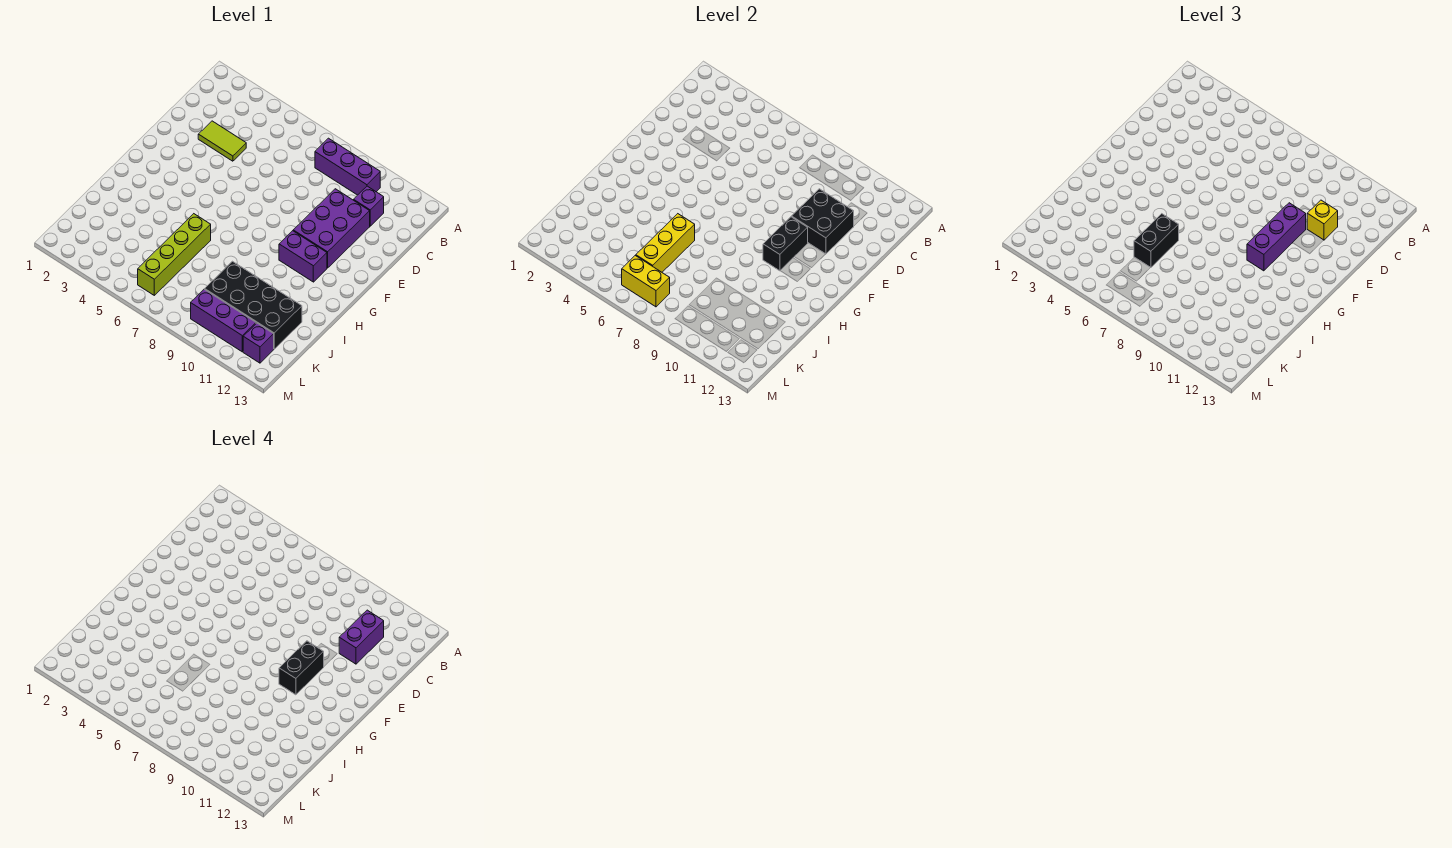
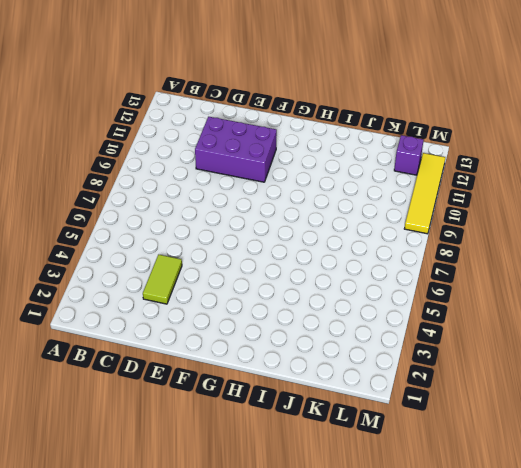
yellow tile M9:M12 level 1 -> none
none -> purple brick B8:B10 level 1
none -> purple brick C11 level 1
none -> purple brick G10:G11 level 1

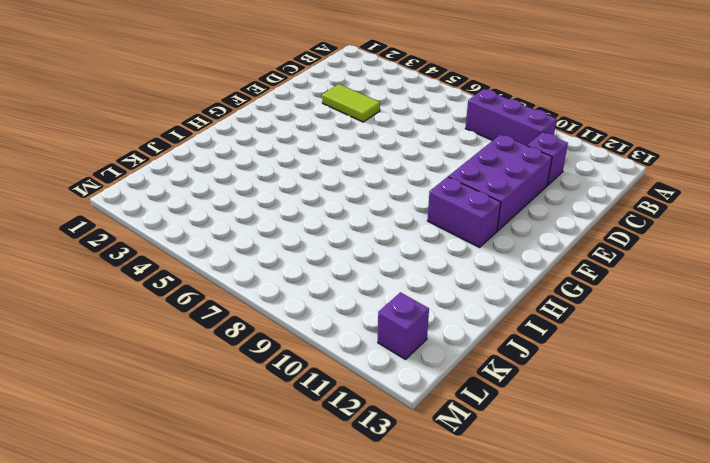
none -> lime brick I6:L6 level 1
none -> black brick J9:K12 level 1
none -> purple brick L9:L11 level 1

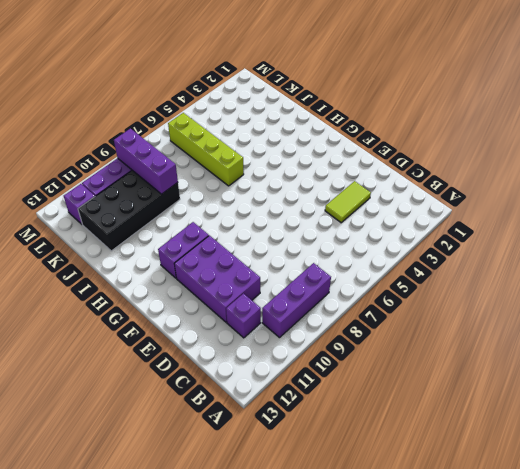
purple brick J9:L9 level 2 -> purple brick E10:G10 level 3
none -> black brick D10:E11 level 2
none -> black brick F10:G10 level 2
none -> yellow brick I6:K6 level 2

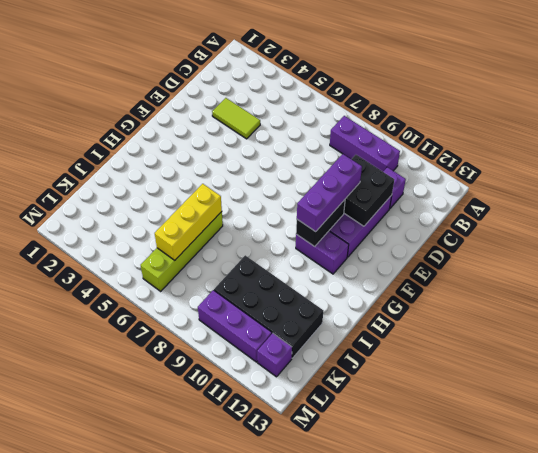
none -> yellow brick L6:L7 level 2
none -> yellow brick D11 level 3
none -> black brick I6:J6 level 3

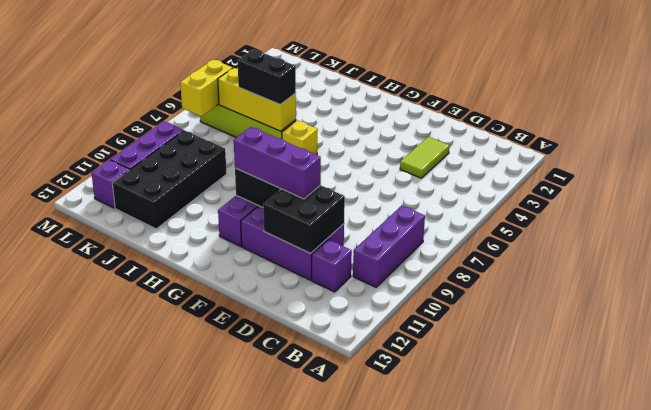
yellow brick H6 level 1 -> yellow brick D11 level 3
none -> purple brick C11:D11 level 4
none -> black brick F10:G10 level 4

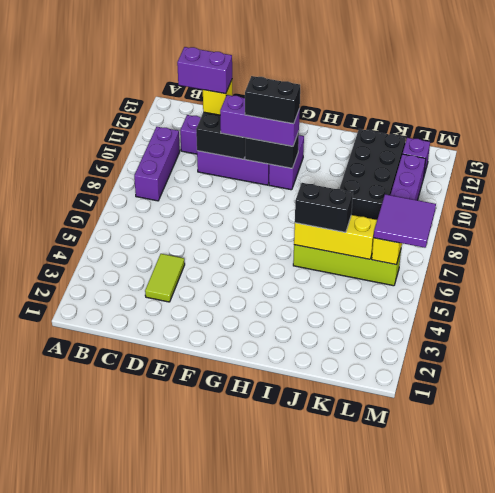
purple tile L6:M7 level 3 -> none

